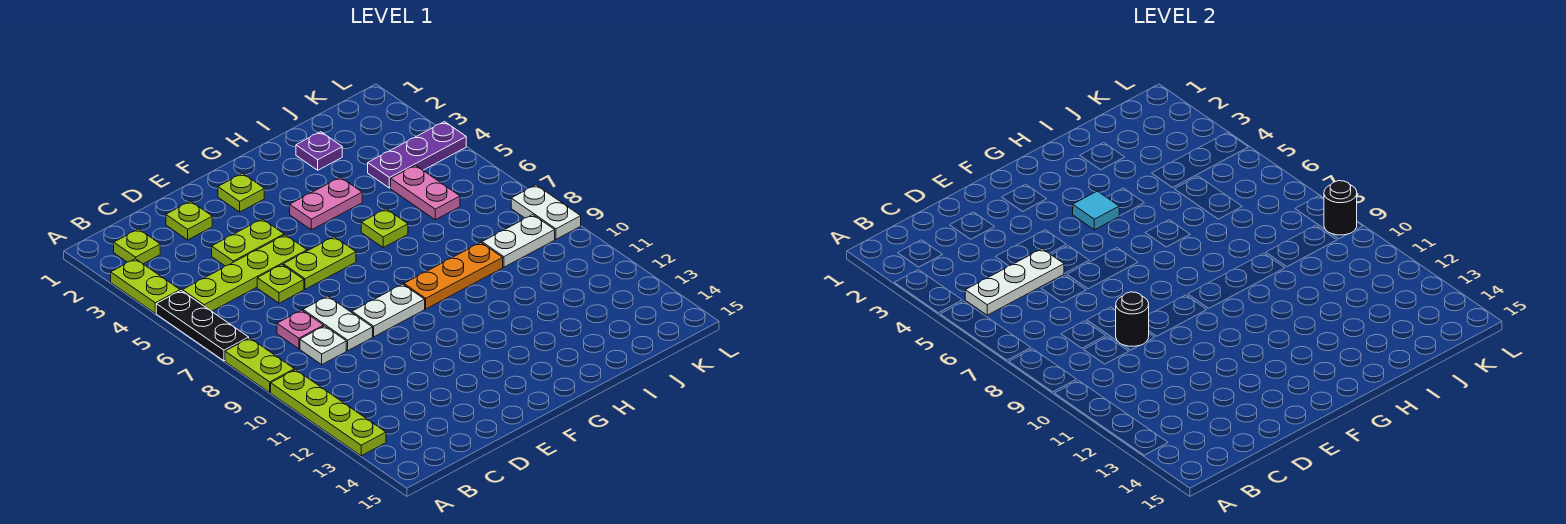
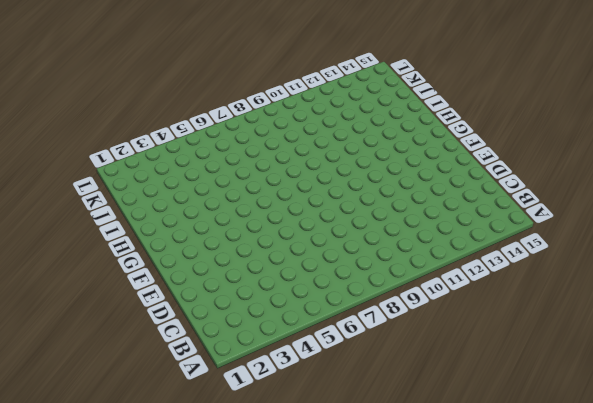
none -> lime plate A3:A4 level 1
none -> black plate A5:A7 level 1
none -> lime plate A8:A9 level 1

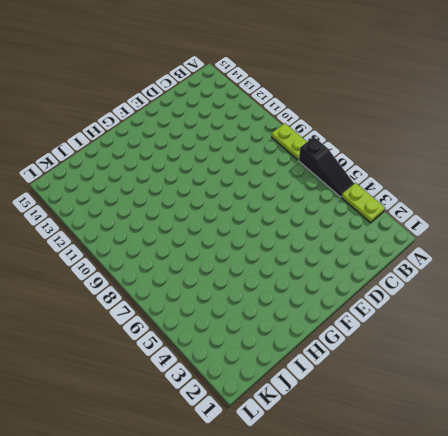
black slope A5:A7 level 1 top 7 -> black plate A5:A7 level 1
none -> lime plate A10:A13 level 1
none -> lime plate B2 level 1
none -> lime plate B5:E5 level 1

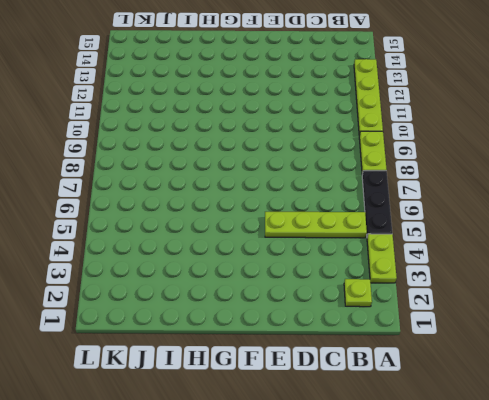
none -> pink plate C8 level 1
none -> white plate C9 level 1
none -> lime plate D2 level 1

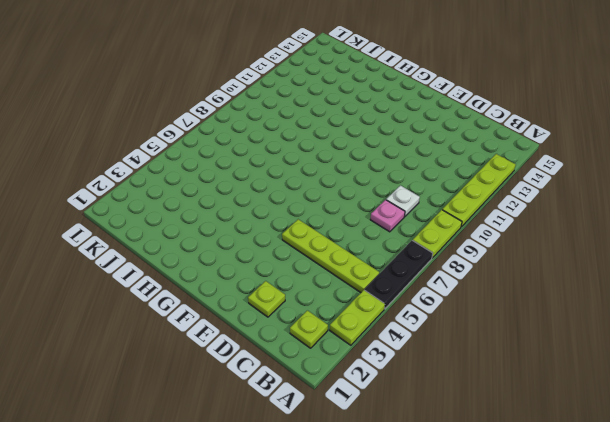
none -> lime plate D4:E4 level 1
none -> lime plate D6 level 1
none -> white plate D8:D9 level 1

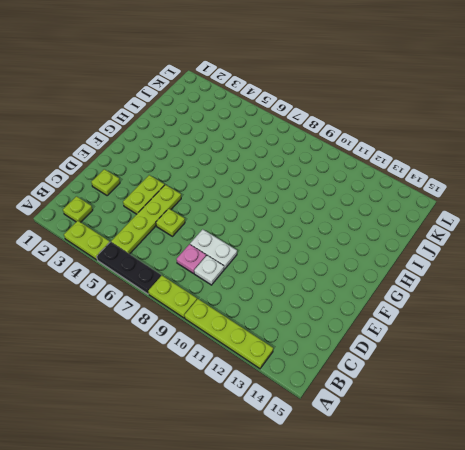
none -> lime plate E6:F6 level 1
none -> white plate E9:F9 level 1
none -> lime plate F2 level 1

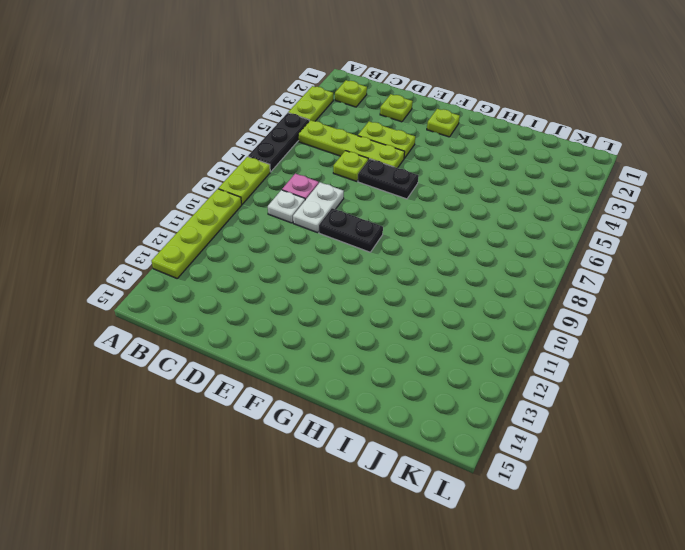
black plate E6:F6 level 1 -> lime plate E6:F6 level 1
black plate E9:F9 level 1 -> white plate E9:F9 level 1
none -> pink plate G4:H4 level 1
none -> orange plate G9:I9 level 1
none -> lime plate H6 level 1

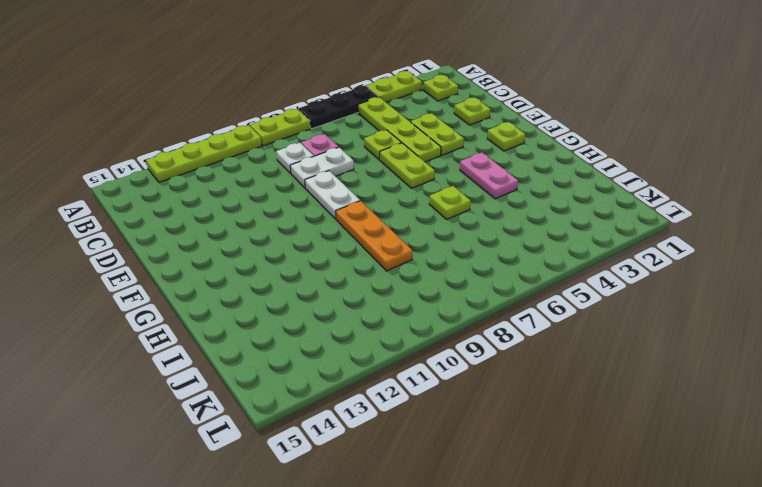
none -> purple plate I2 level 1
none -> purple plate J4:L4 level 1
none -> pink plate J5:J6 level 1

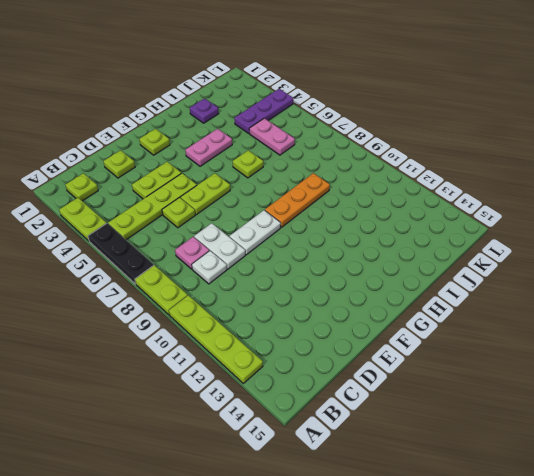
none -> white plate J9:K9 level 1
none -> white plate L8:L9 level 1
none -> white plate B5:D5 level 2

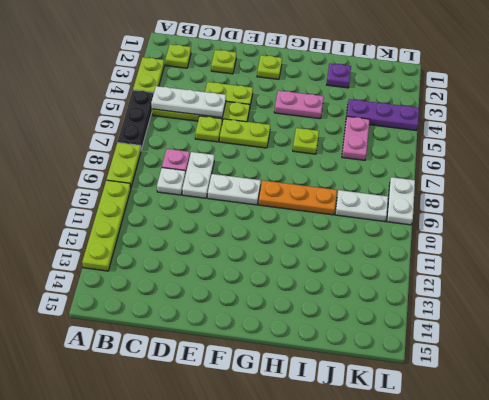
none -> black round brick D9 level 2
none -> cyan tile G4 level 2
none -> black round brick L9 level 2

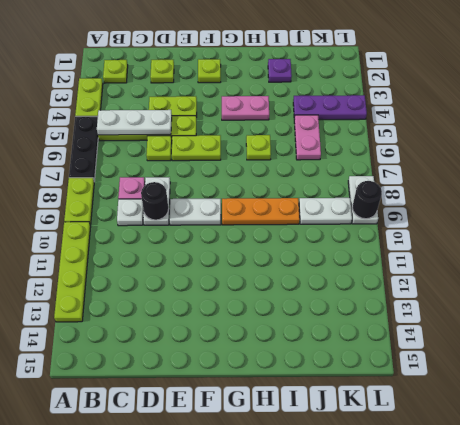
none -> cyan tile G4 level 2

